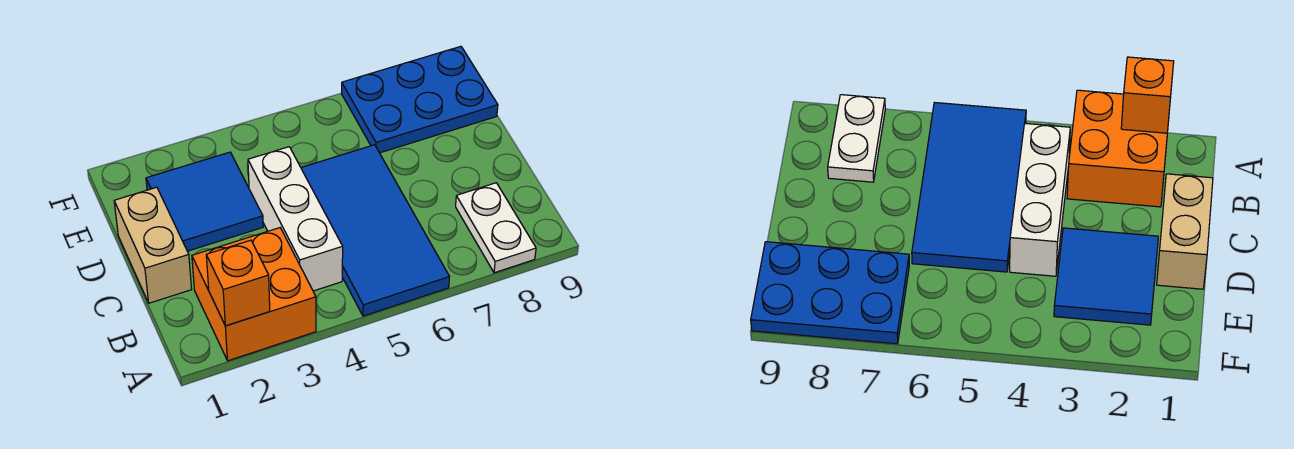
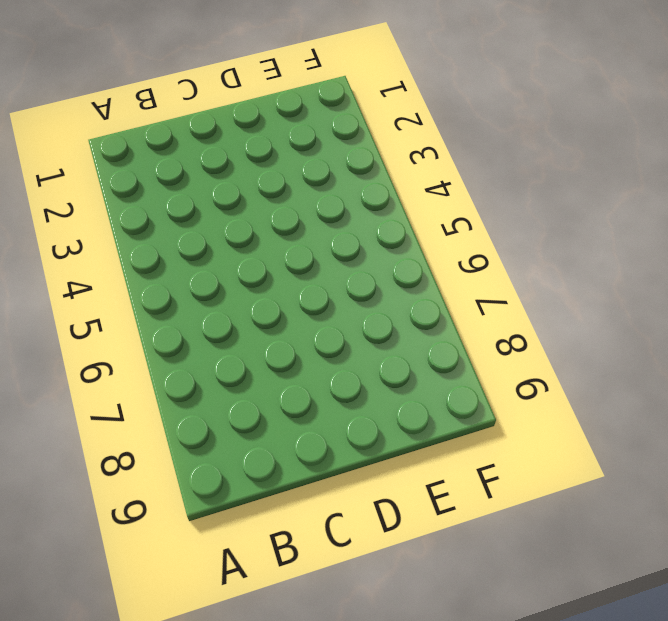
none -> orange brick A2:B3 level 1
none -> blue tile A5:D6 level 1

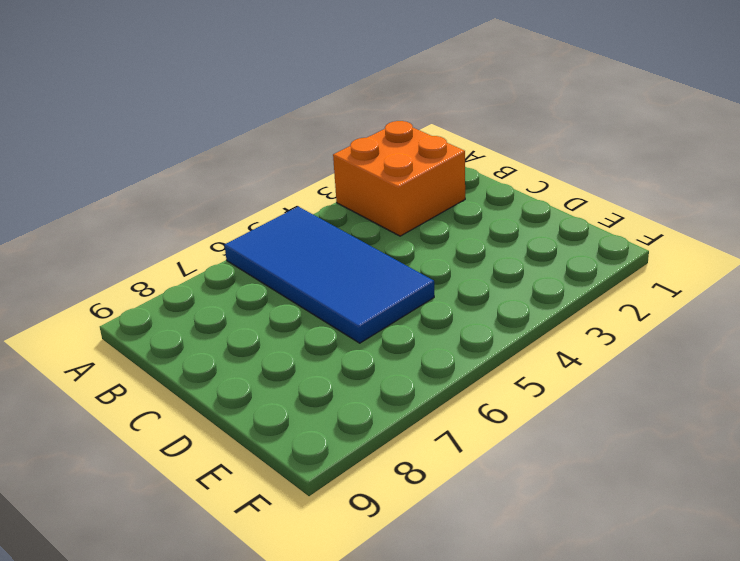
none -> white plate A8:B8 level 1
none -> white brick B4:D4 level 1

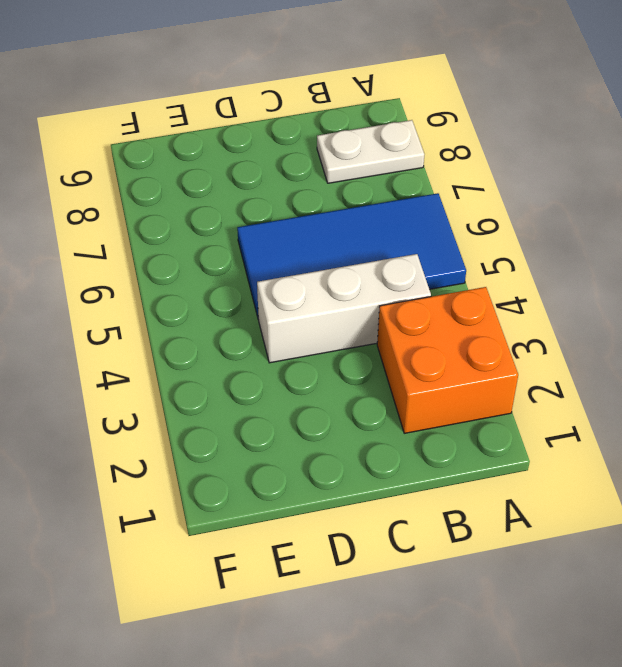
none -> tan brick C1:D1 level 1
none -> blue tile D2:E3 level 1

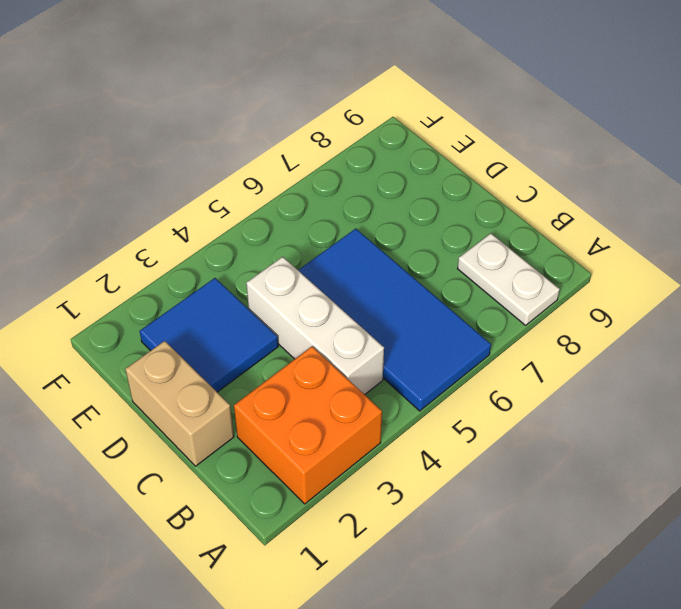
none -> blue plate E7:F9 level 1
none -> orange brick A2 level 2

